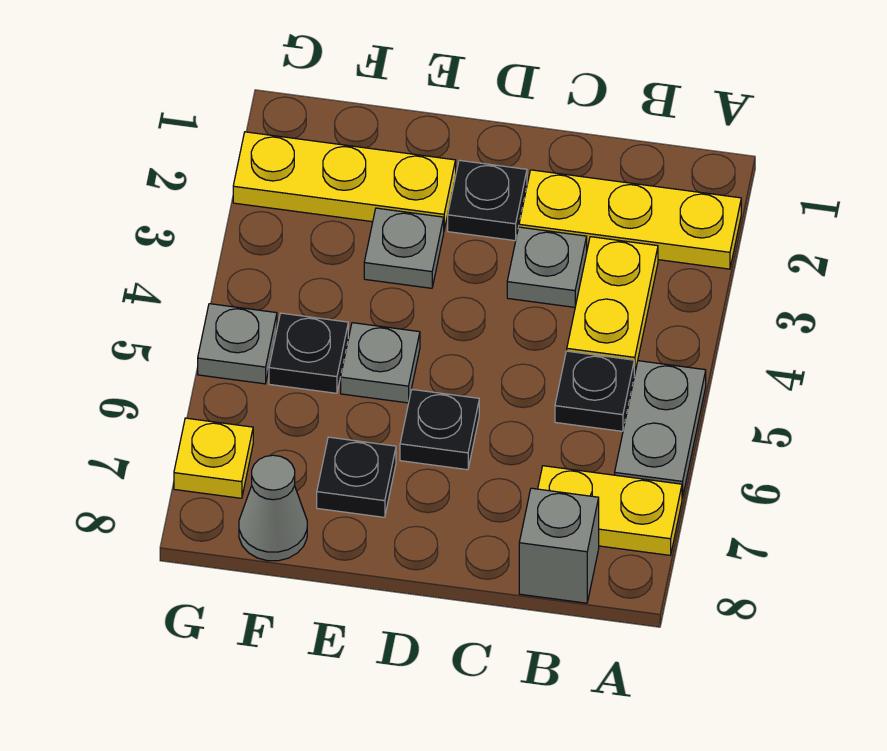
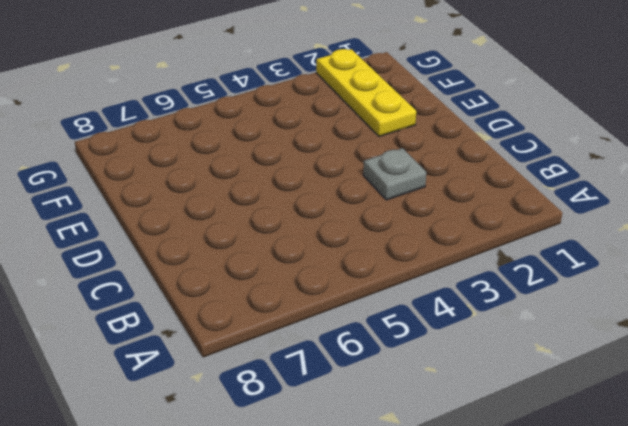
none -> yellow plate A2:C2 level 1
none -> grey plate A5:A6 level 1
none -> yellow plate A7:B7 level 1

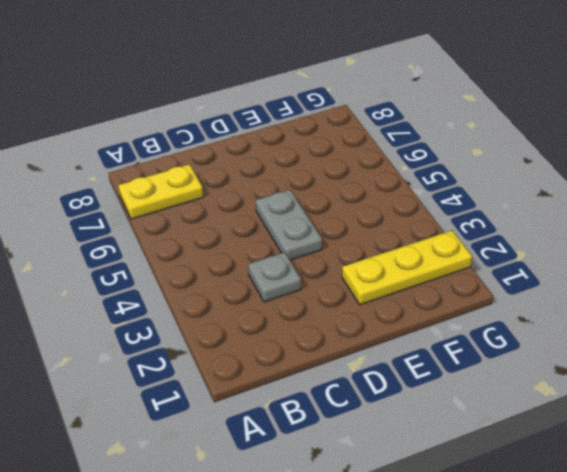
grey plate D4:D5 level 1 -> grey plate A5:A6 level 1
none -> yellow plate A2:C2 level 1
none -> yellow plate B3:B4 level 1
none -> black plate B5 level 1

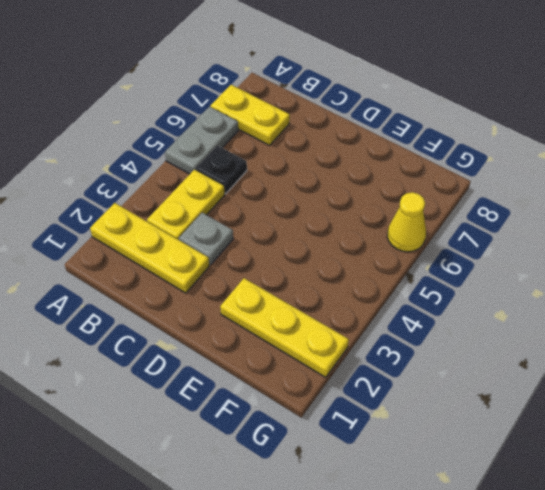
yellow cone G6 level 1 -> none
none -> grey brick B8 level 1
none -> black plate D2 level 1
none -> black plate D6 level 1

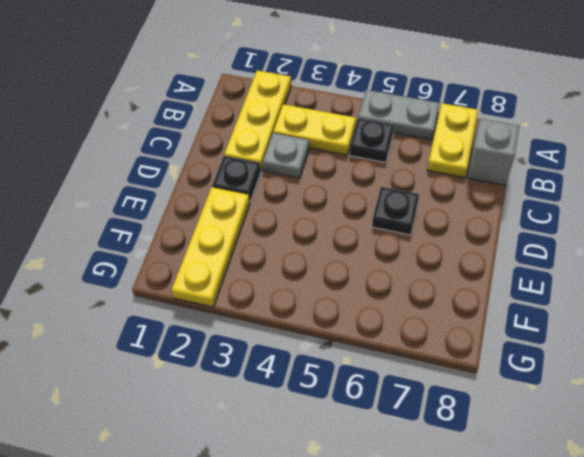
none -> grey plate E3 level 1
none -> grey plate E5 level 1
none -> black plate E7 level 1

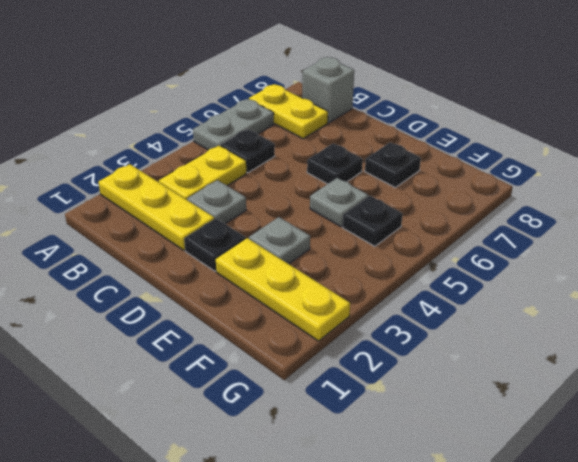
none -> grey cone F8 level 1
none -> grey plate G5 level 1
none -> yellow plate G7 level 1

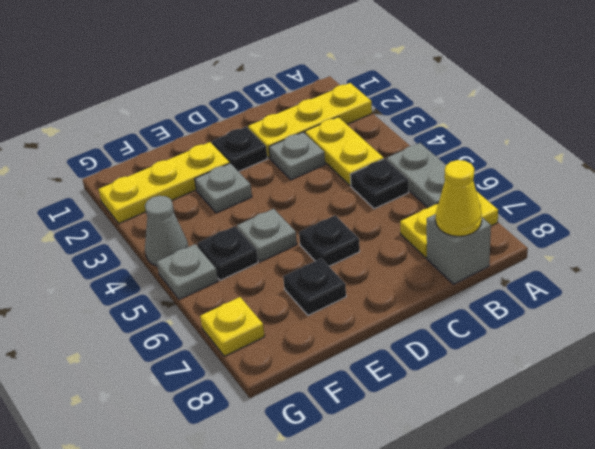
yellow cone B8 level 2 -> none
grey cone G4 level 1 -> grey cone F8 level 1

